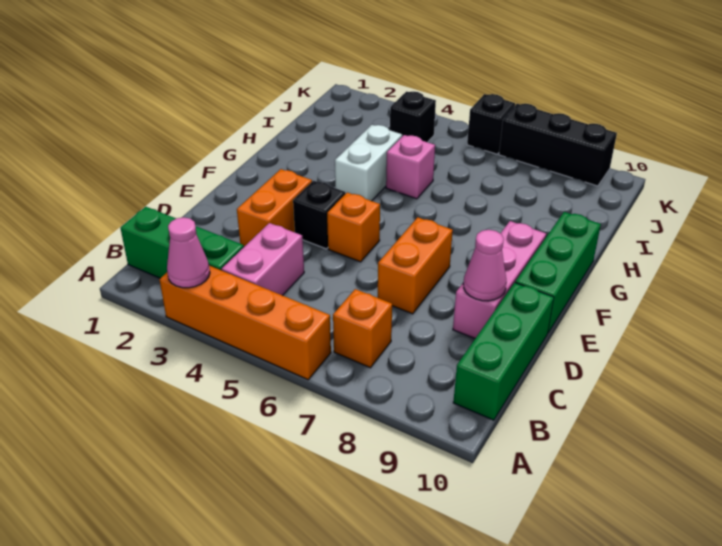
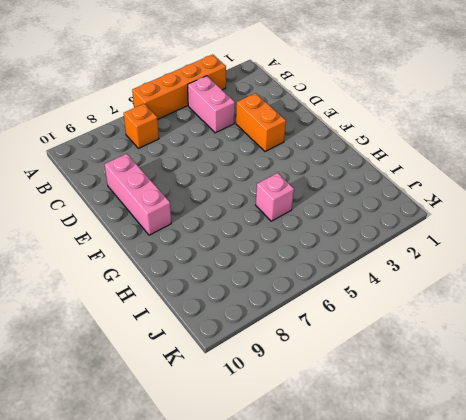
none -> green brick B1:B3 level 1
none -> green brick B10:D10 level 1
none -> orange brick D7:E7 level 1

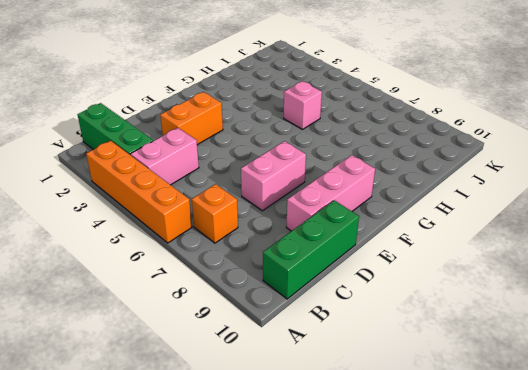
pink brick D7:E7 level 1 -> orange brick D7:E7 level 1
none -> black brick E4 level 1
none -> orange brick E5 level 1
none -> green brick E10:G10 level 1

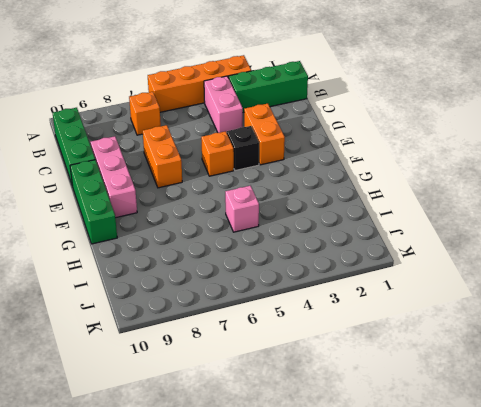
none -> white brick G4:H4 level 1
none -> black brick J4 level 1
none -> black brick K6 level 1

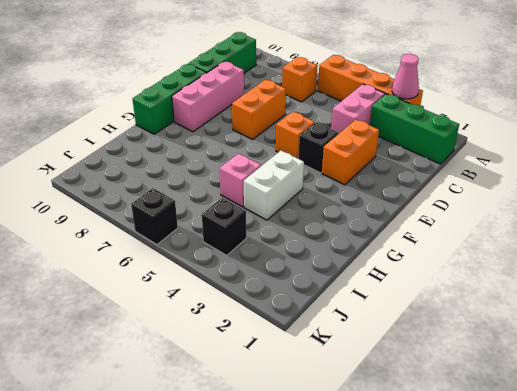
none -> black brick K7:K9 level 1
none -> pink cone D9 level 2

